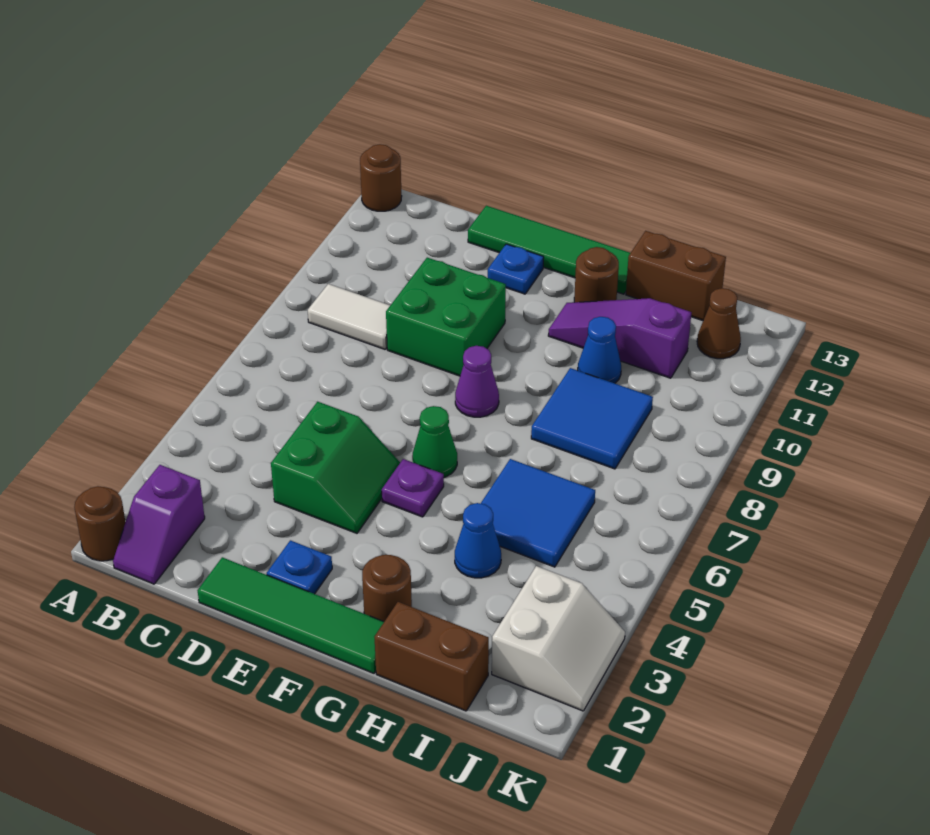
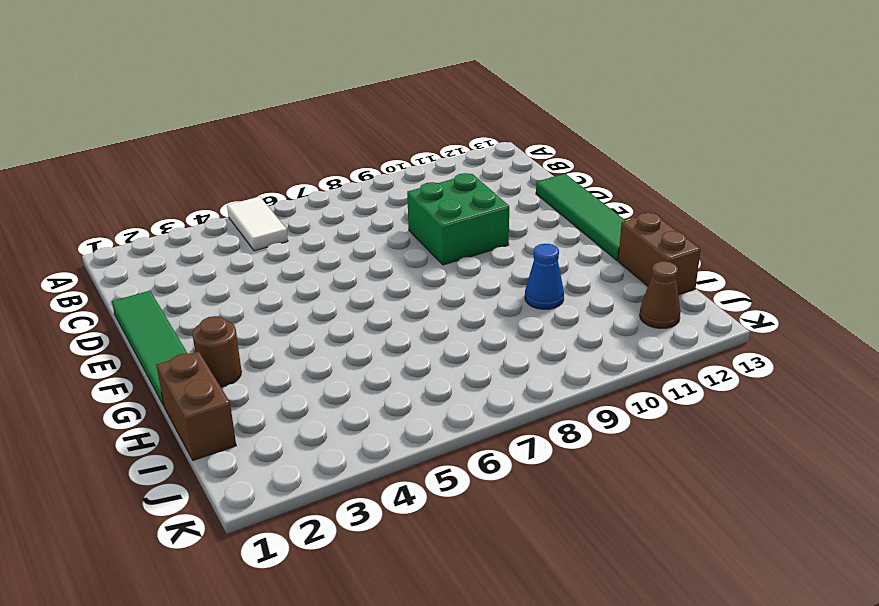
white tile A5:B5 level 1 -> white tile B9:C9 level 1
none -> brown round brick A1 level 1
none -> brown round brick A13 level 1
none -> purple slope B1:B2 level 1 top 2

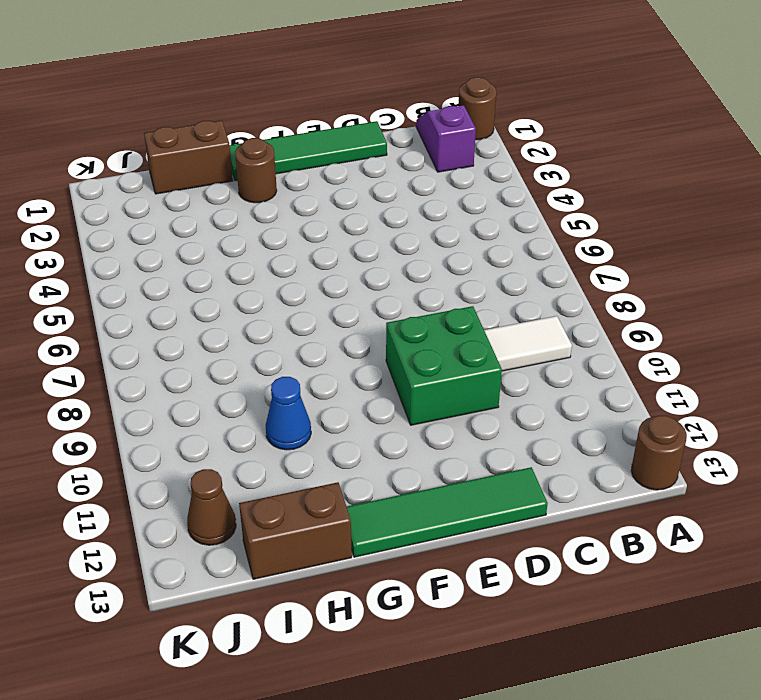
none -> green slope D4:E5 level 1 top D
none -> blue plate E2 level 1
none -> blue plate E12 level 1

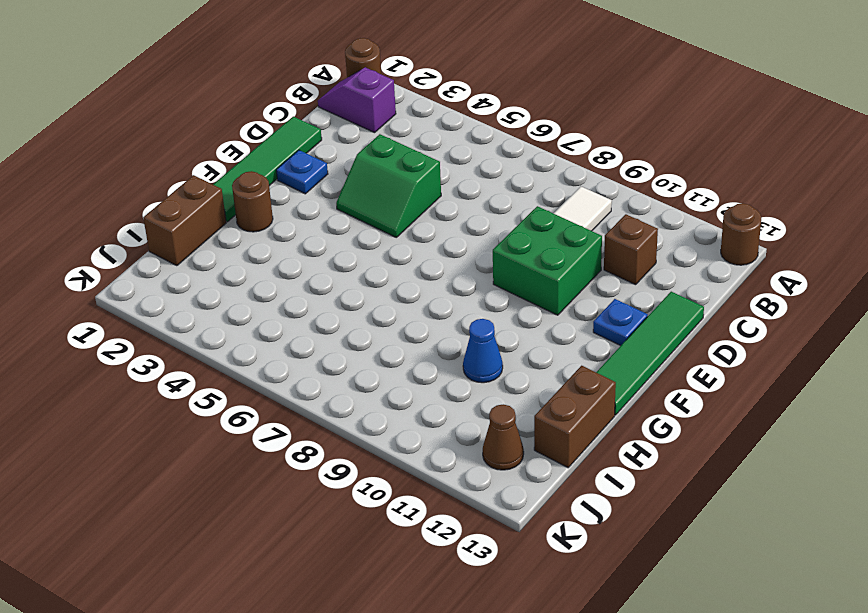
brown brick C11 level 1 -> none
none -> purple plate F5 level 1
none -> green cone F6 level 1
none -> purple cone F8 level 1

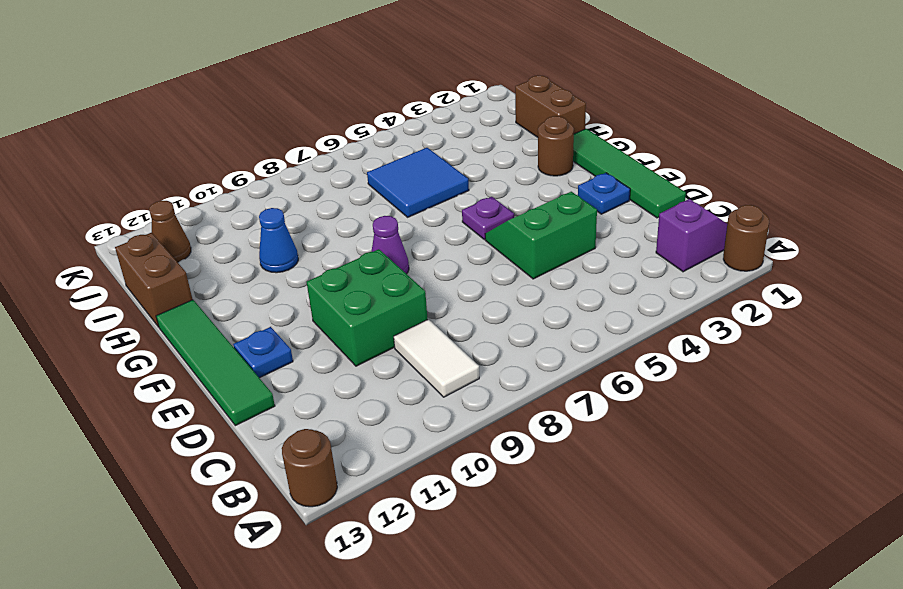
none -> green cone F6 level 1
none -> purple slope G11:I11 level 1 top I
none -> brown round brick G12 level 1

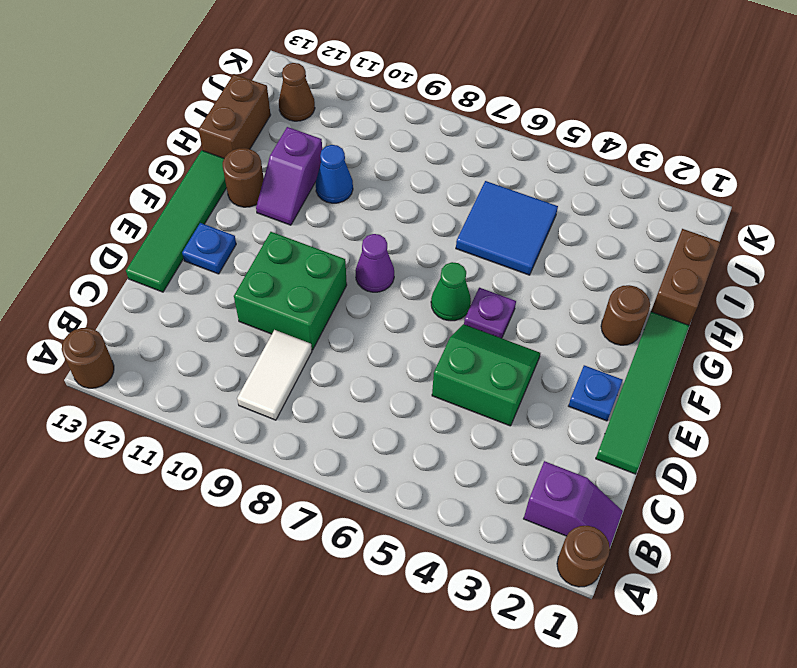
purple slope G11:H11 level 1 top H -> purple slope G11:I11 level 1 top I
none -> blue cone H4 level 1
none -> blue tile H8:I9 level 1
none -> white slope J2:K3 level 1 top J

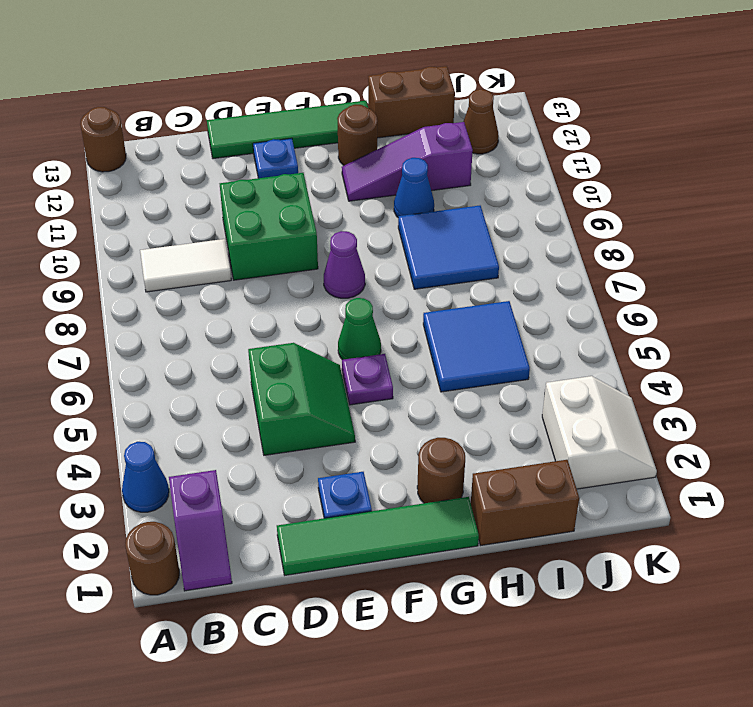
blue cone A3 level 1 -> blue cone H4 level 1

